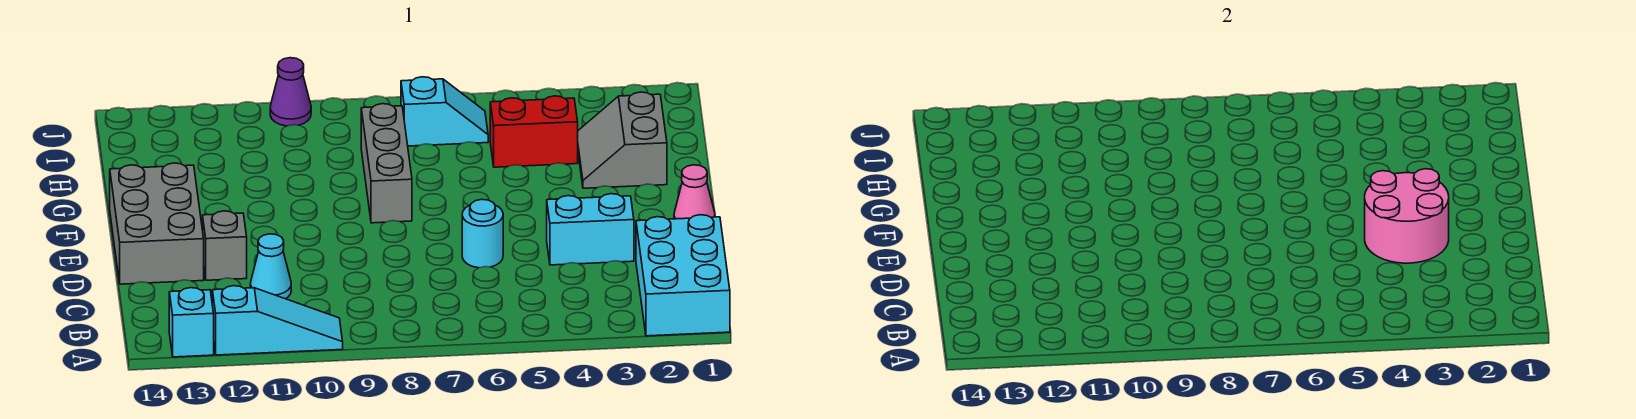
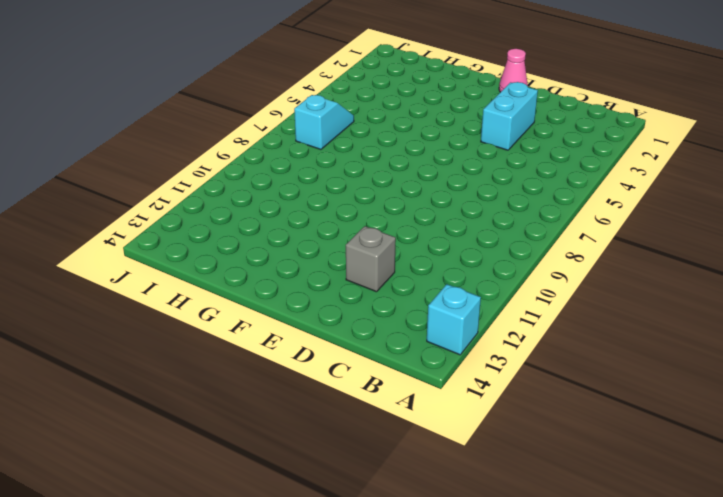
none -> cyan brick A1:C2 level 1
none -> cyan slope A10:A12 level 1 top 12
none -> cyan cone C11 level 1

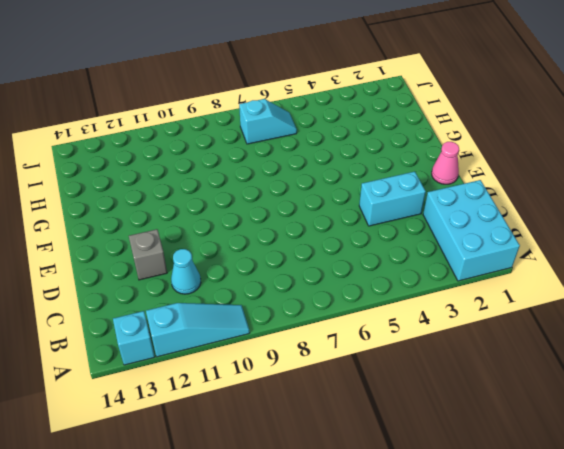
none -> cyan round brick D6 level 1
none -> grey brick D13:F14 level 1
none -> grey brick F8:H8 level 1

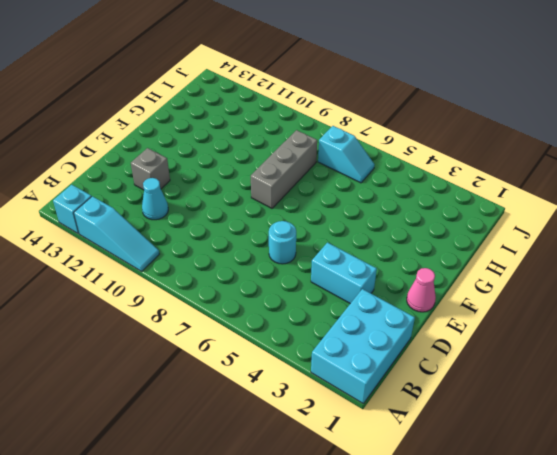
none -> grey brick D13:F14 level 1
none -> grey slope G2:H3 level 1 top 2
none -> red brick H4:H5 level 1

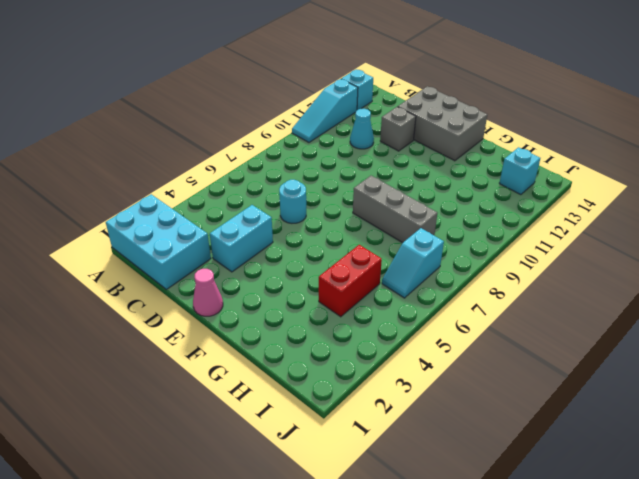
cyan brick I13 level 1 -> none
none -> grey slope G2:H3 level 1 top 2
none -> purple cone J10 level 1
none -> pink round brick D3:E4 level 2

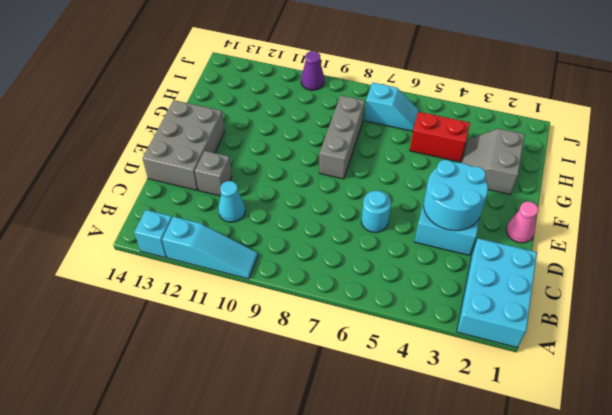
cyan round brick D3:E4 level 2 -> pink round brick D3:E4 level 2

